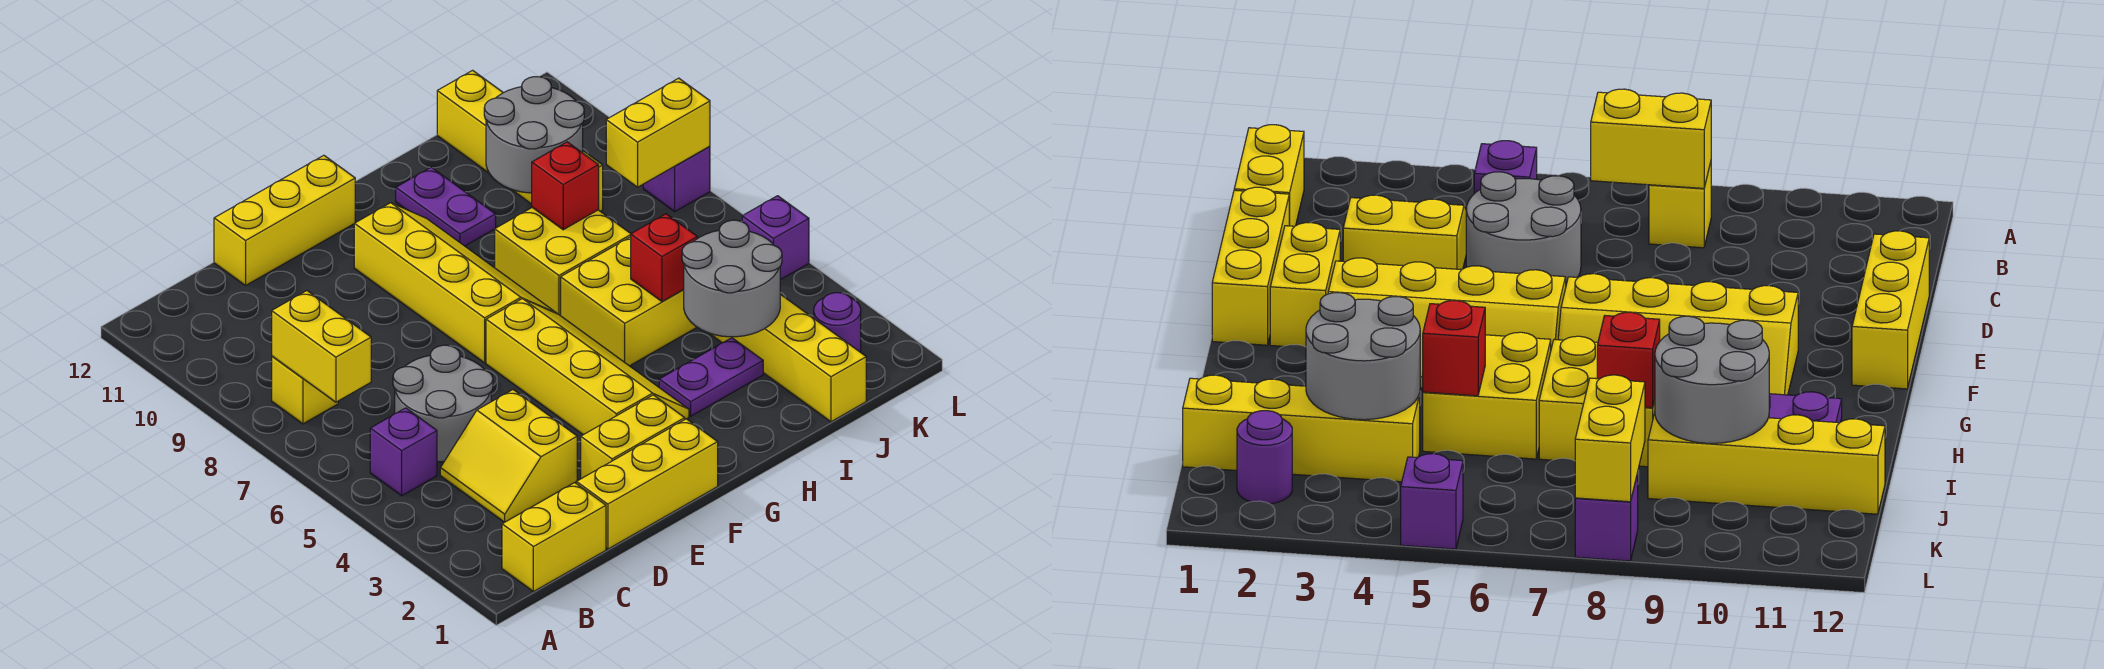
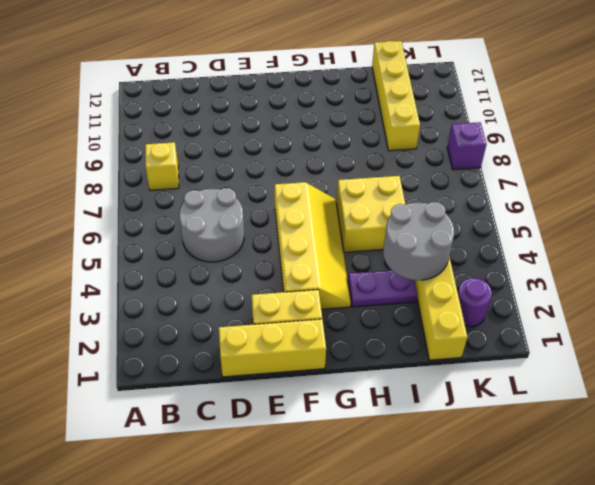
none -> yellow brick B1:C1 level 1
none -> purple brick B5 level 1
none -> yellow slope C3:D4 level 1 top D

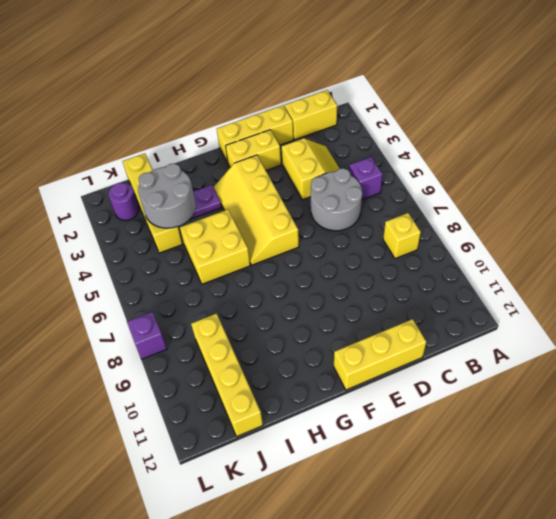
none -> yellow slope F7:G10 level 1 top F
none -> yellow brick H7:I8 level 1
none -> purple plate H10:H11 level 1

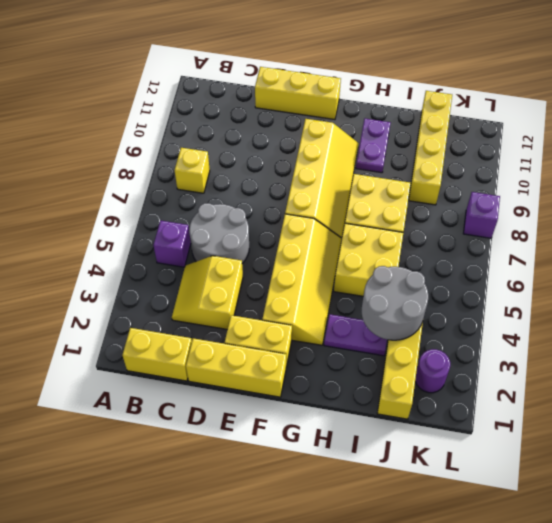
none -> purple brick L5 level 1
none -> yellow brick B7:B8 level 2
none -> red brick I5 level 2

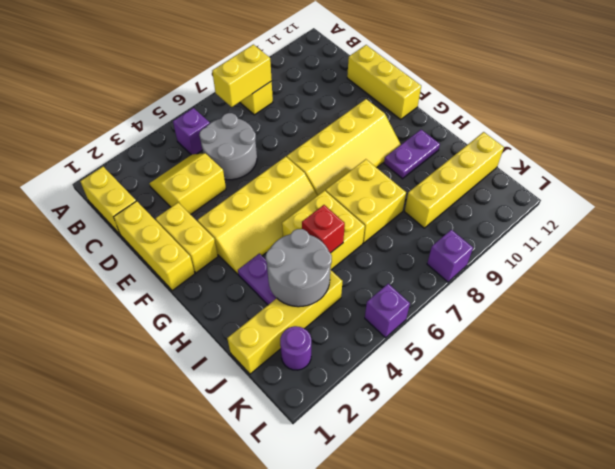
none -> red brick I8 level 2
none -> grey round brick I9:J10 level 2
none -> yellow brick K8:L8 level 2

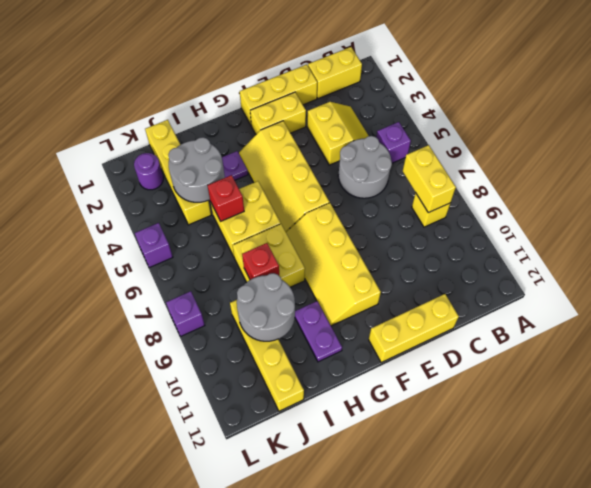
none -> yellow brick K8:L8 level 2

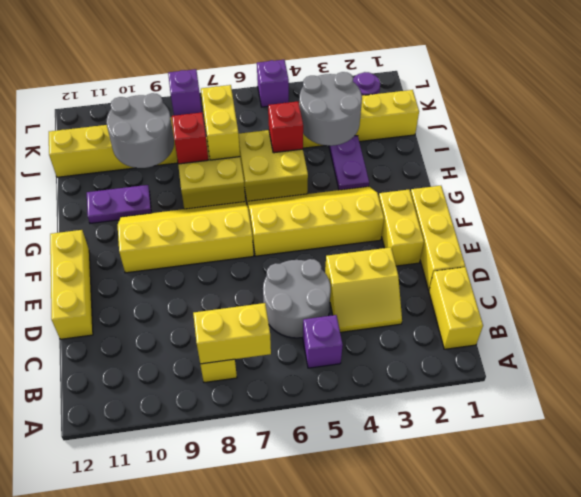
yellow brick I7:J7 level 2 -> yellow brick K8:L8 level 2

